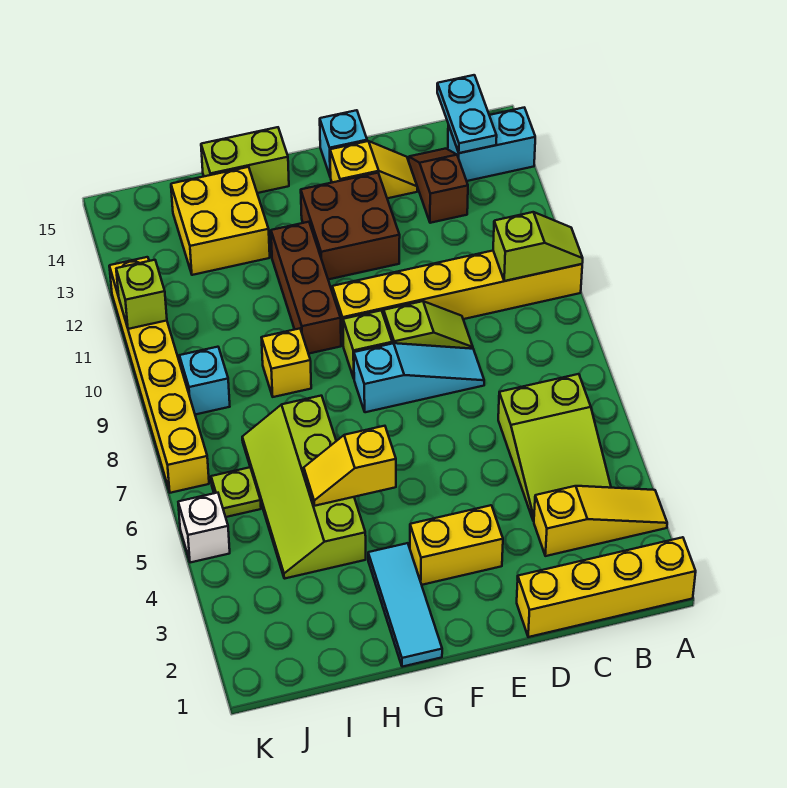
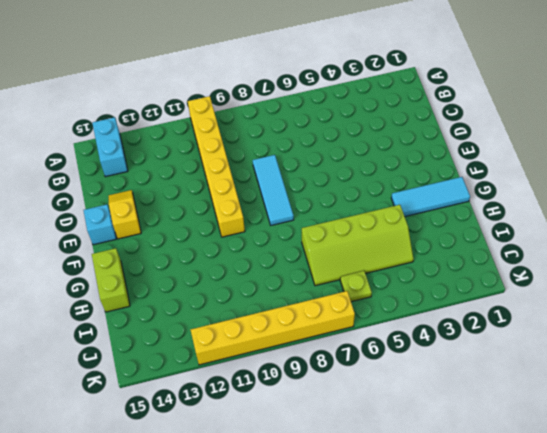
cyan tile D8:F8 level 1 -> cyan slope D8:F8 level 1 top F
none -> yellow brick A1:D1 level 1
none -> yellow slope A3:C3 level 1 top C
none -> lime slope B4:C6 level 1 top 6

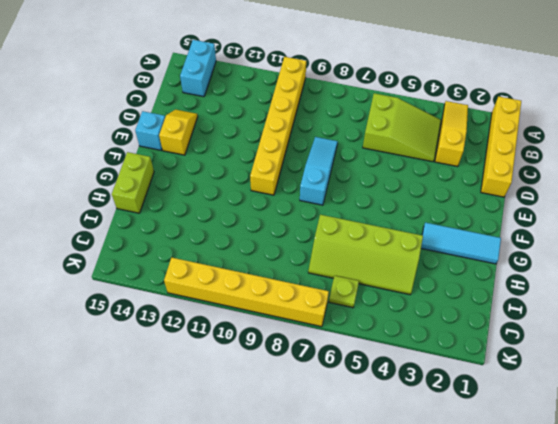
none -> brown slope C13:C14 level 1 top 13
none -> lime slope D9:E9 level 1 top E
none -> yellow brick E3:F3 level 1

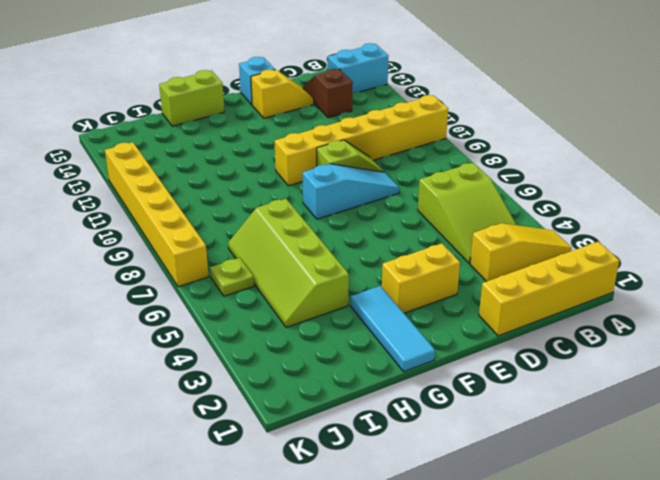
none -> brown brick E12:F13 level 1
none -> lime brick F9 level 1
none -> brown brick G10:G12 level 1

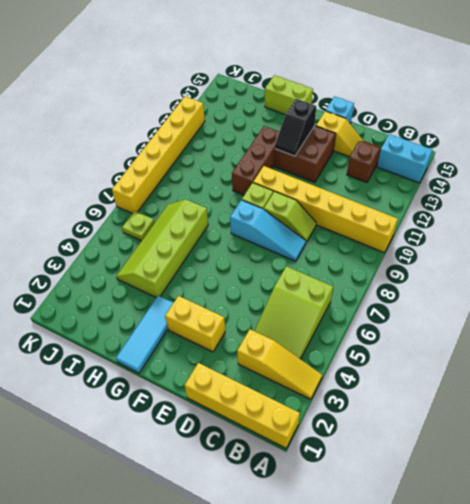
black slope F12:F13 level 2 top 13 -> none
none -> yellow brick H9 level 1
none -> yellow brick H13:I14 level 1
none -> cyan brick J9 level 1

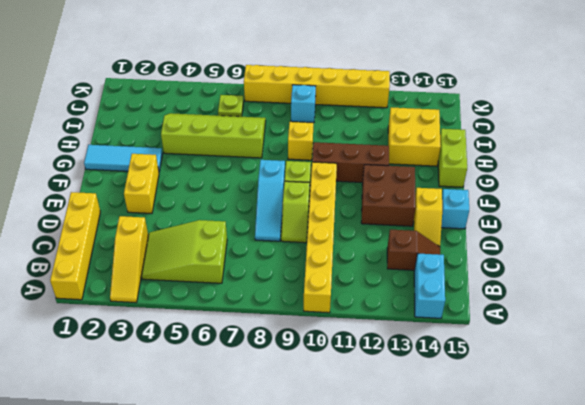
none -> white brick K5 level 1
none -> lime slope A10:B10 level 2 top B
none -> cyan plate B14:B15 level 2

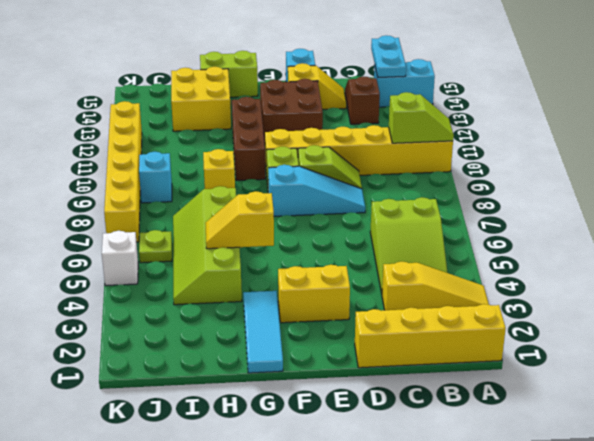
none -> lime brick K11 level 2

